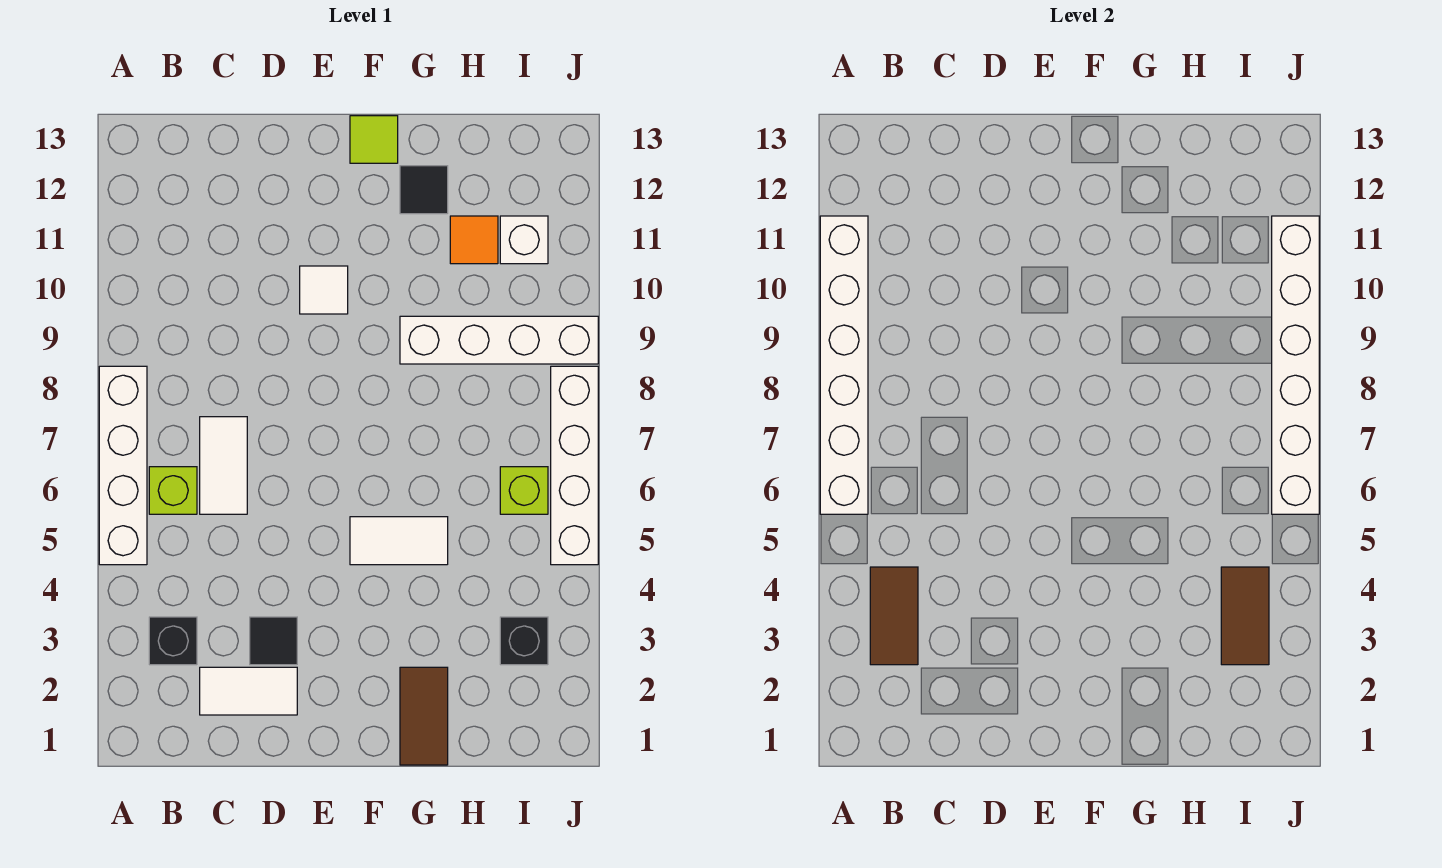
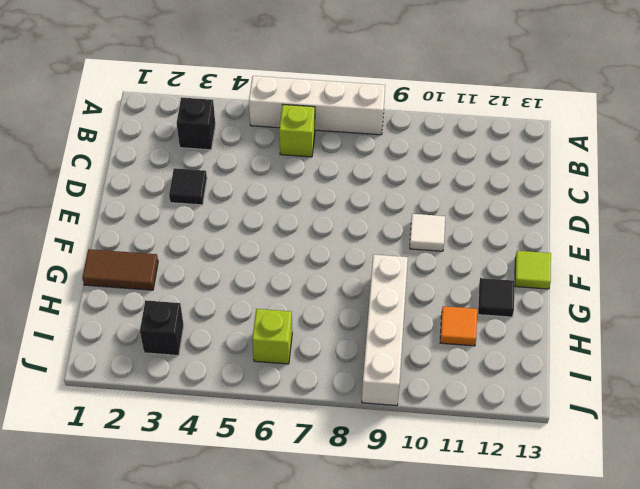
none -> white tile C2:D2 level 1
none -> white tile C6:C7 level 1
none -> white tile F5:G5 level 1

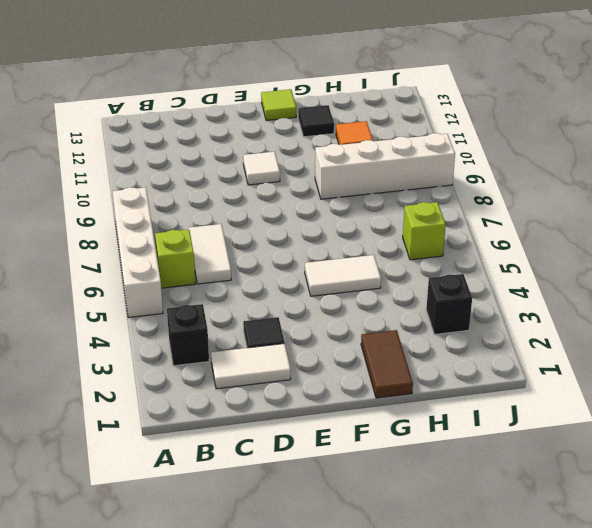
none -> white brick I11 level 1
none -> white brick J5:J8 level 1
none -> white brick A6:A11 level 2

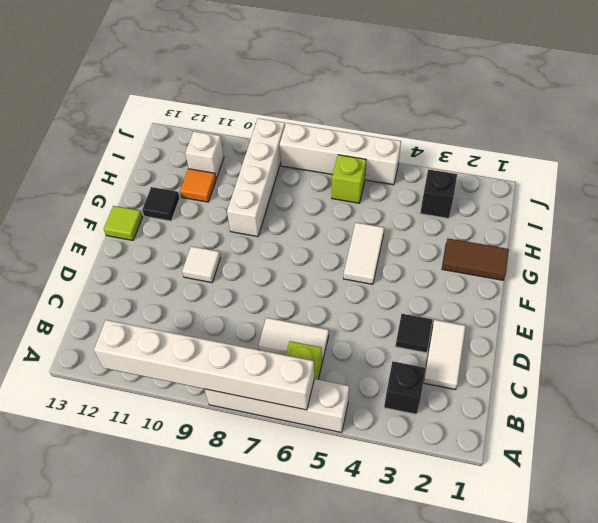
none -> brown tile B3:B4 level 2
none -> brown tile I3:I4 level 2
none -> white brick J6:J11 level 2

